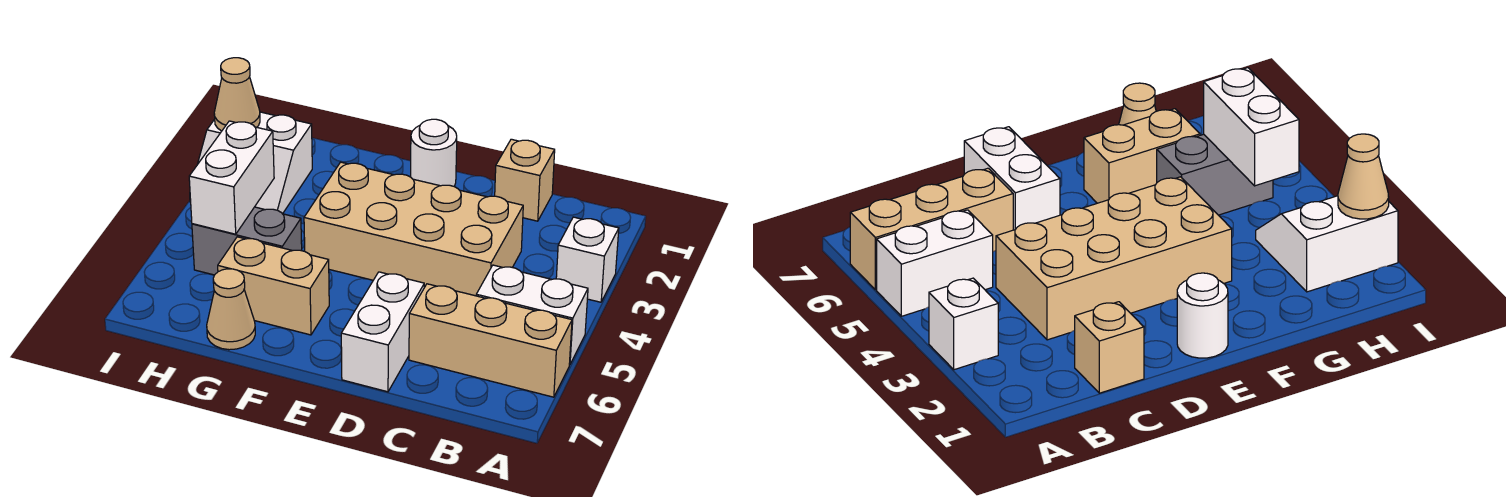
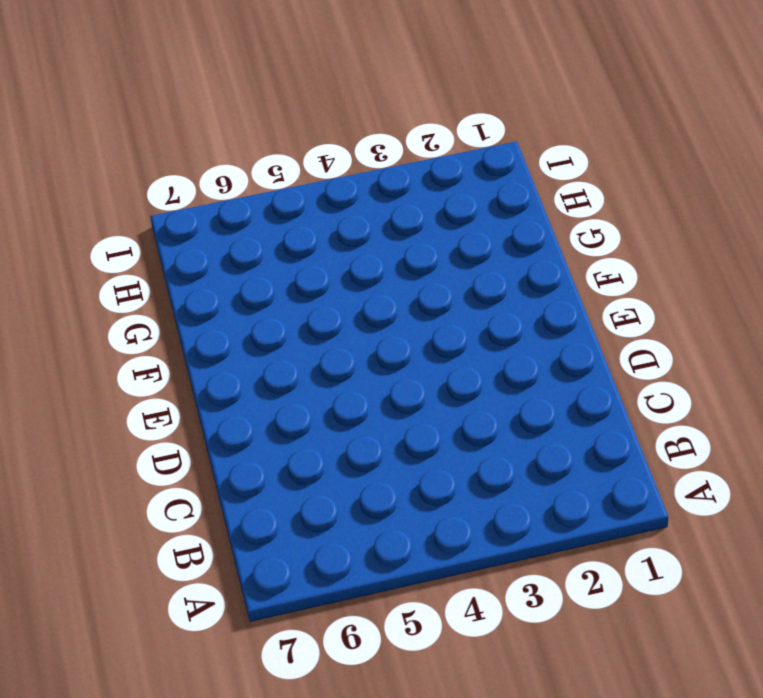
none -> white brick A3 level 1
none -> white brick A5:B5 level 1
none -> tan brick A6:C6 level 1

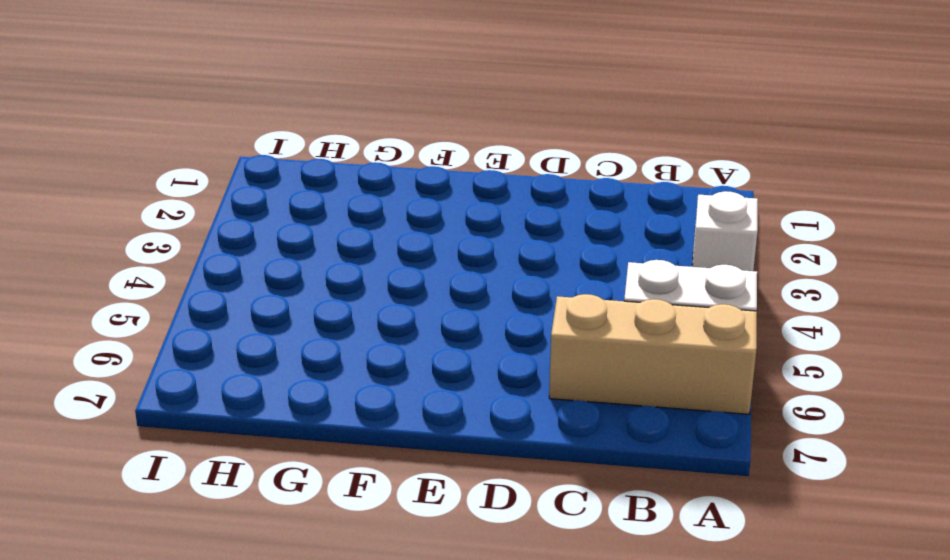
none -> tan brick C1 level 1
none -> tan brick C3:F4 level 1
none -> white brick D6:D7 level 1

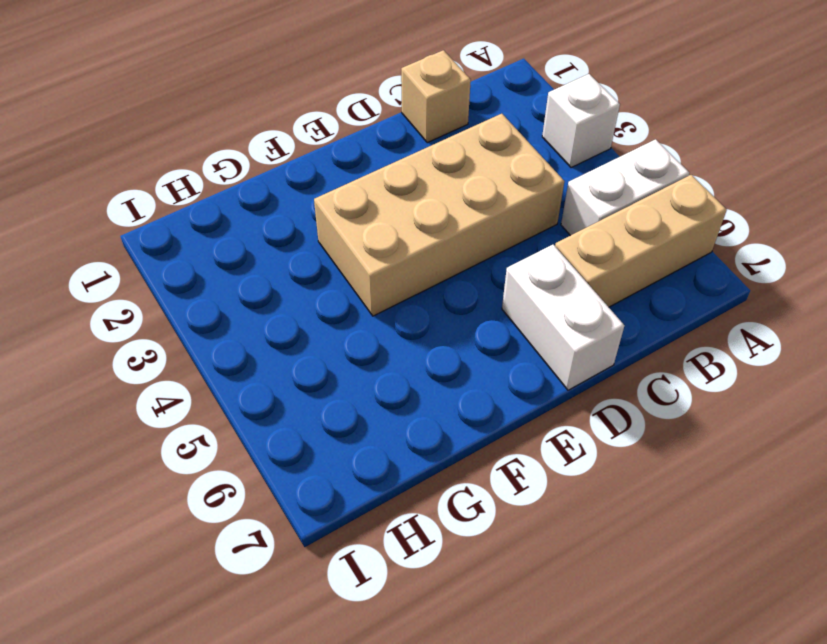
none -> white round brick E1 level 1
none -> tan brick F6:G6 level 1
none -> grey brick G5:H5 level 1

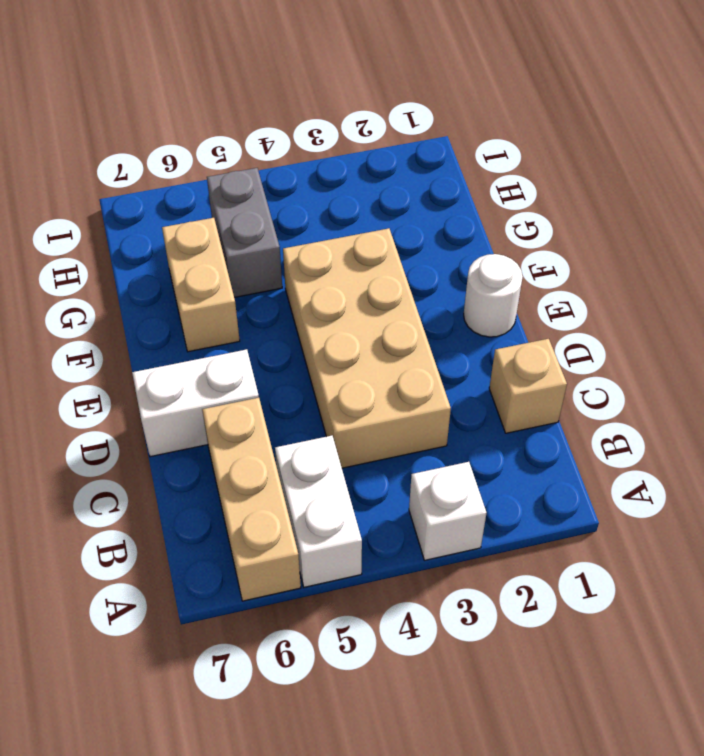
none -> tan cone G7 level 1
none -> white slope H2:I3 level 1 top 2
none -> white brick H4:H5 level 2

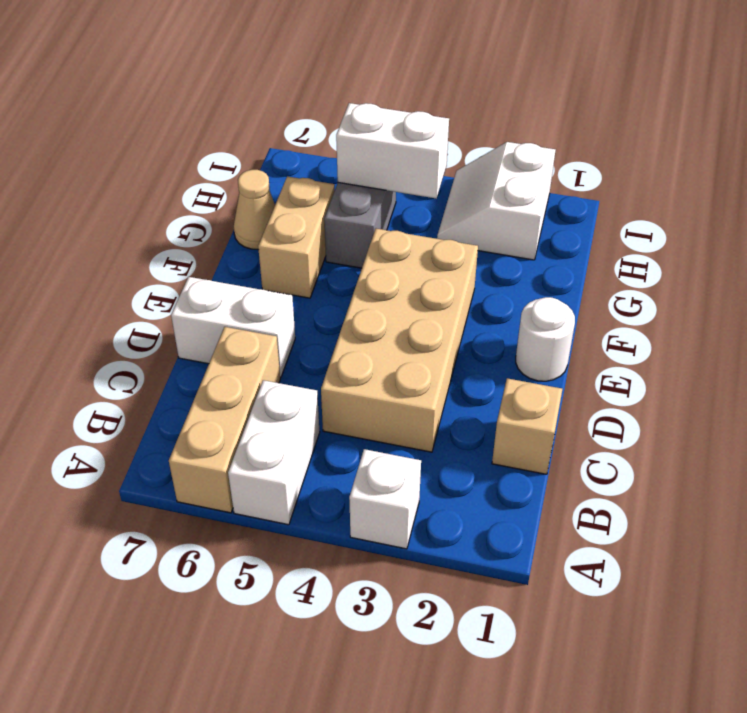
none -> tan cone I2 level 2

